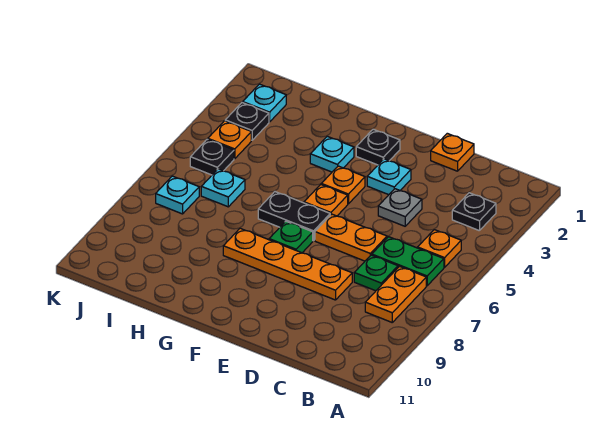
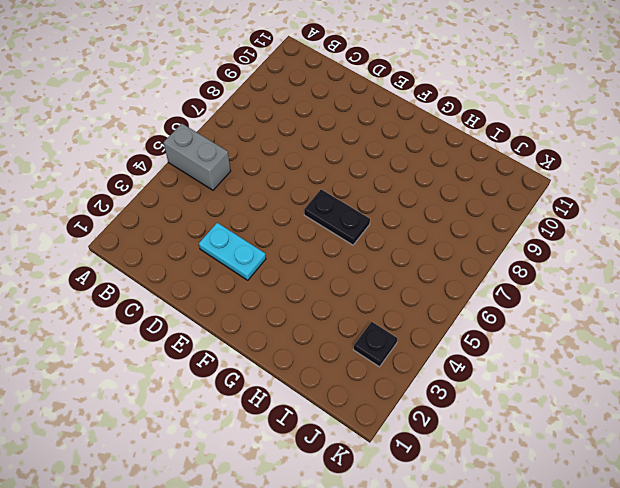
grey brick A5:B5 level 1 -> orange plate B5 level 1
cyan plate D3:E3 level 1 -> cyan plate E3 level 1
none -> black plate B3 level 1
none -> green plate B6:C6 level 1
none -> orange plate B7:B8 level 1

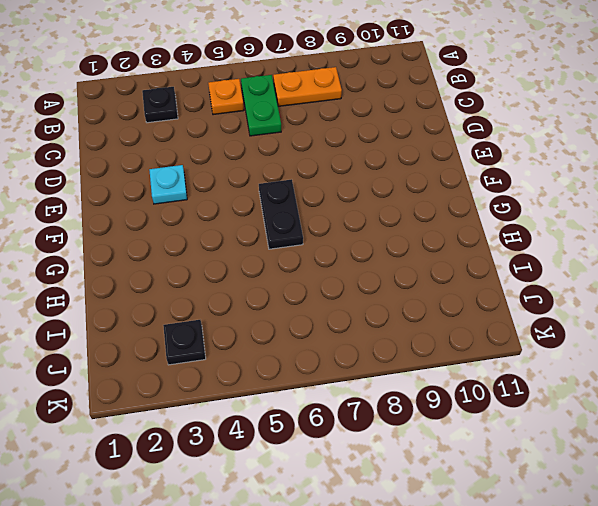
none -> green plate C7 level 1
none -> orange plate D1 level 1
none -> grey plate D4 level 1

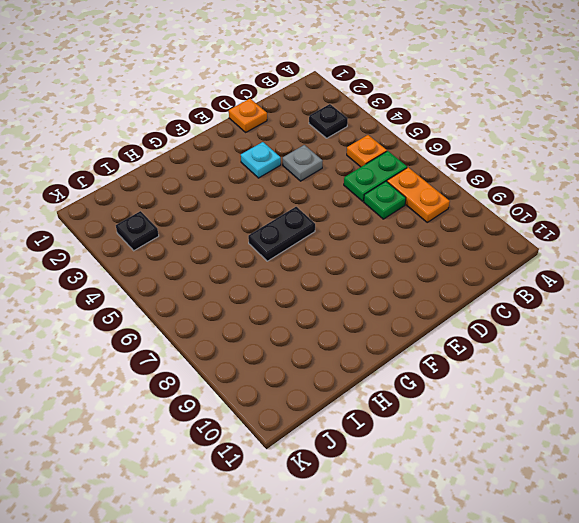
none -> orange plate D6:E6 level 1
none -> orange plate D8:G8 level 1
none -> black plate F2 level 1

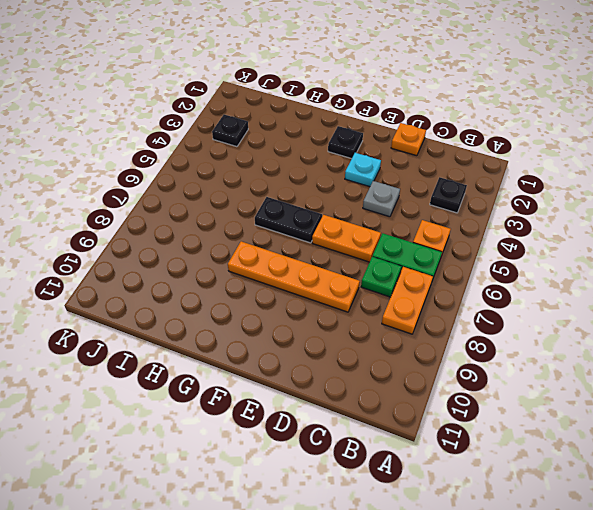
none -> orange plate F4 level 1
none -> orange plate F5 level 1
none -> green plate F7 level 1

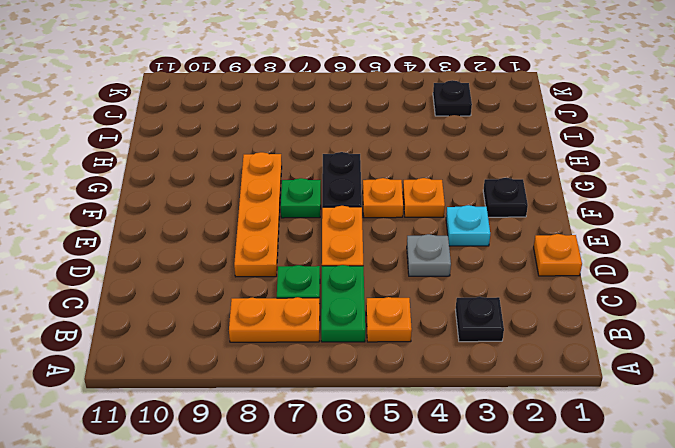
none -> cyan plate G3 level 1
none -> cyan plate I6 level 1
none -> cyan plate J2 level 1

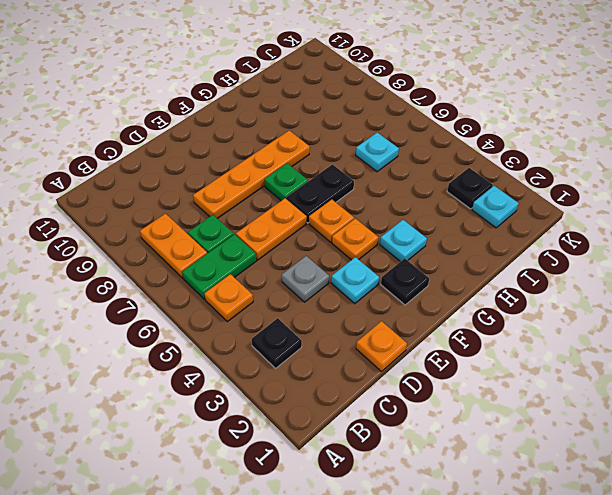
none -> orange plate J4 level 1
none -> black plate J5 level 1
none -> cyan plate J7 level 1

